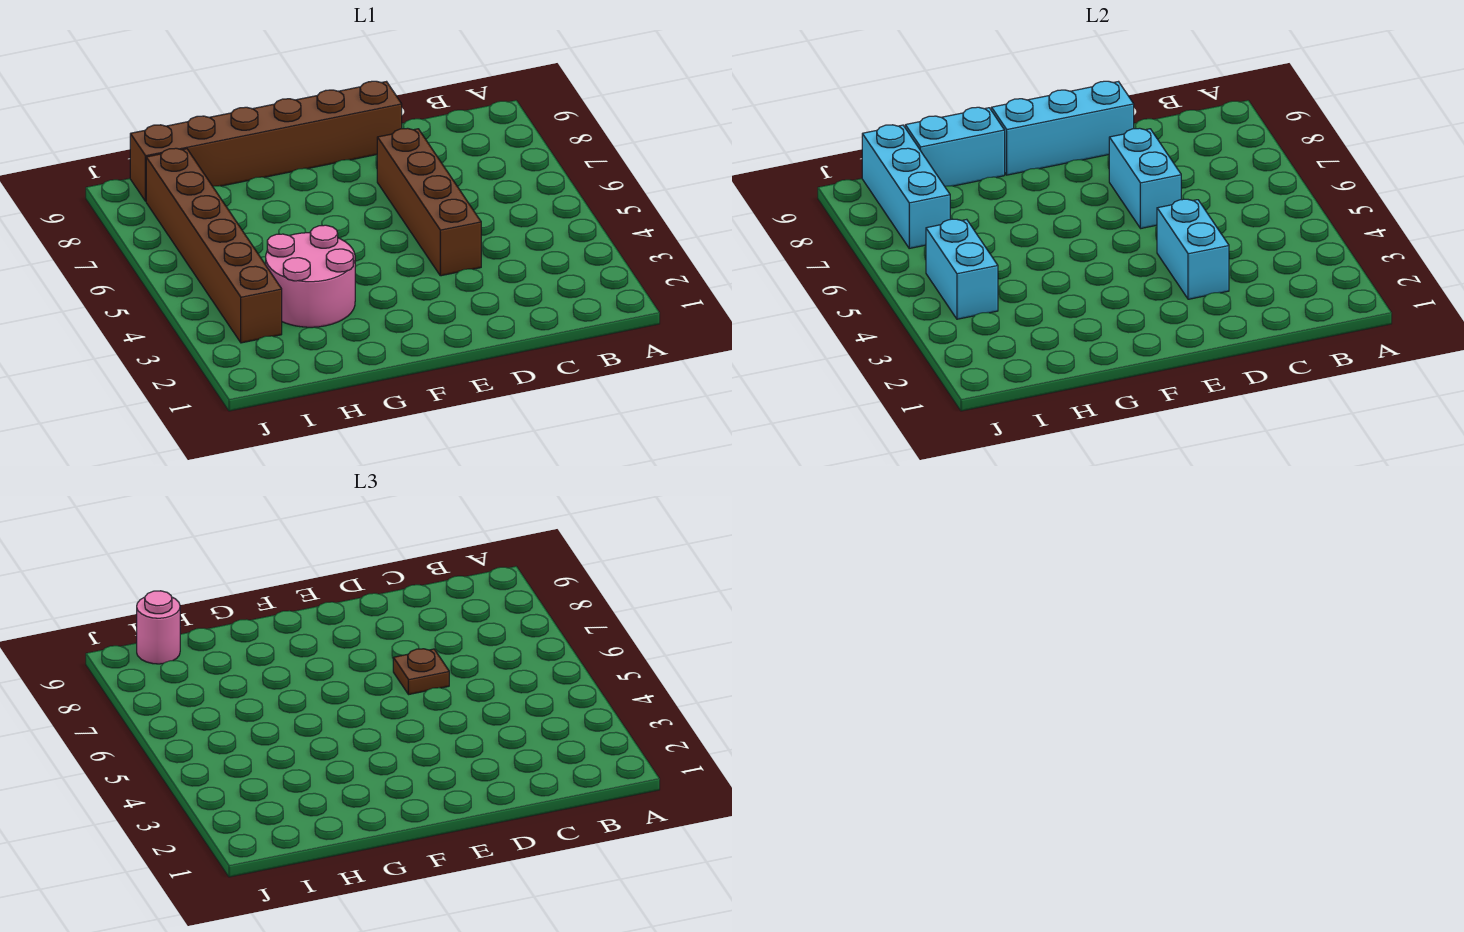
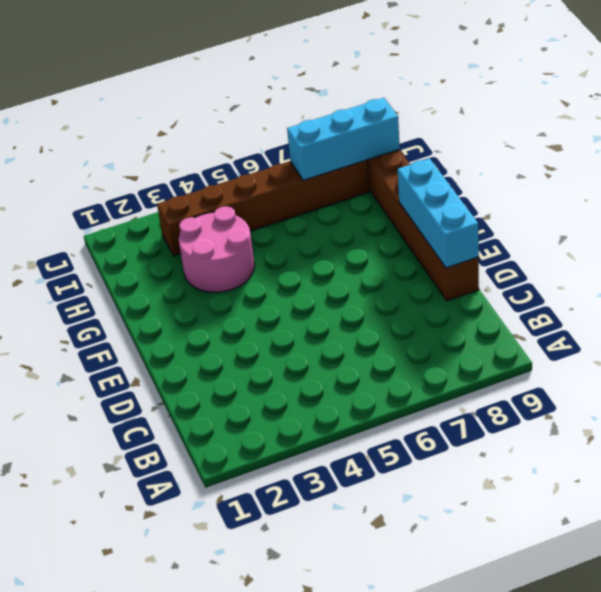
none -> brown brick D4:D7 level 1
none -> cyan brick D3:D4 level 2
none -> cyan brick D6:D7 level 2

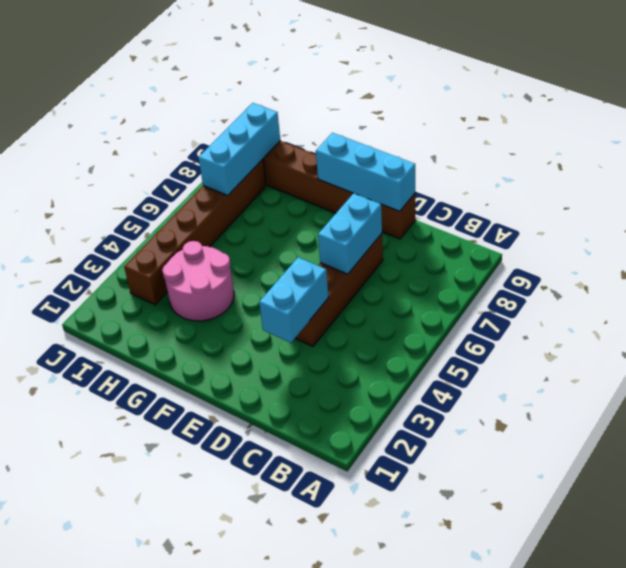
none -> cyan brick G9:H9 level 2
none -> cyan brick I4:I5 level 2
none -> brown plate D6 level 3

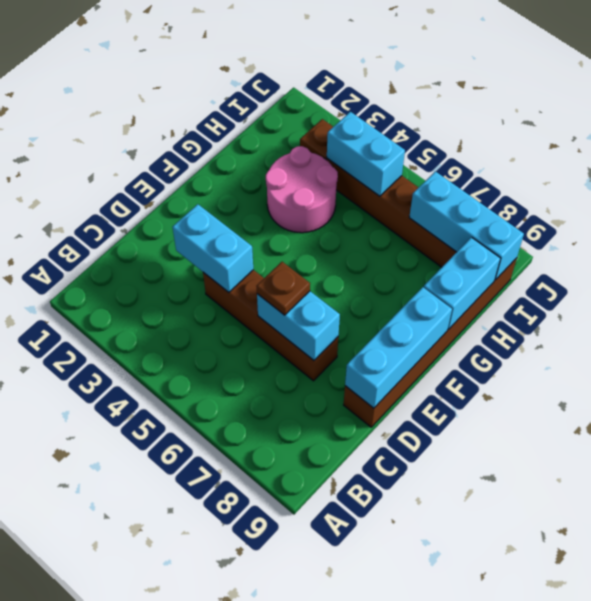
none -> pink round brick I9 level 3

